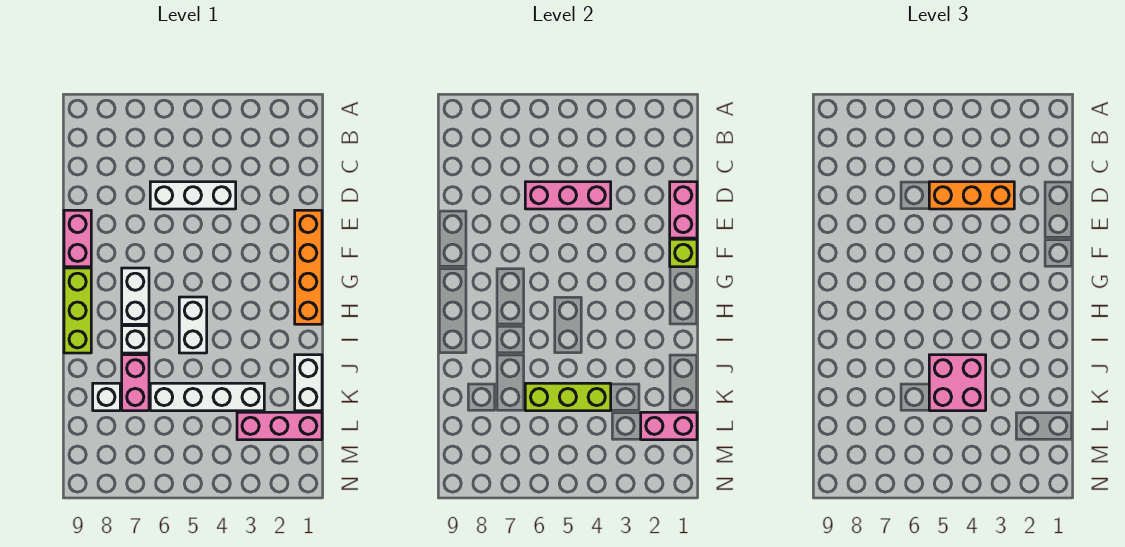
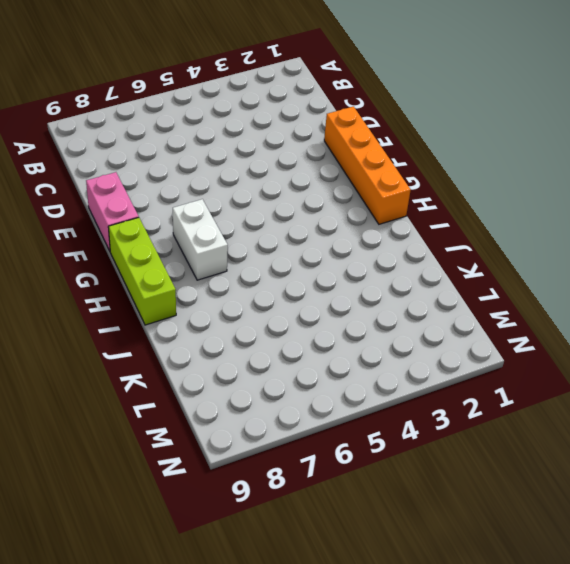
none -> white brick D4:D6 level 1
none -> white brick H5:I5 level 1
none -> white brick I7 level 1

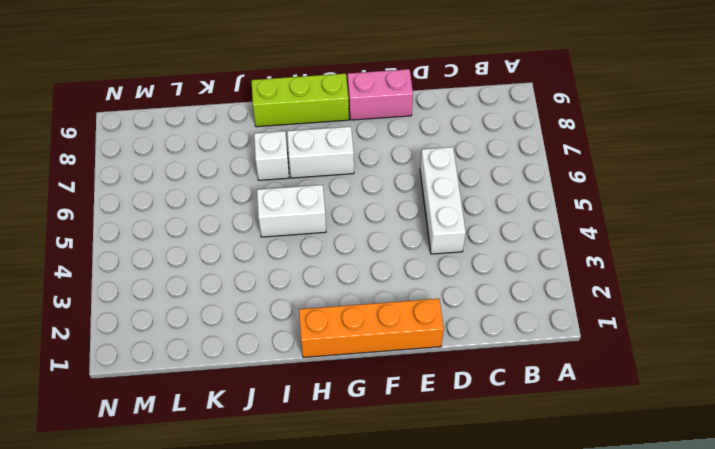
none -> white brick J1:K1 level 1
none -> pink brick J7:K7 level 1
none -> white brick K3:K6 level 1

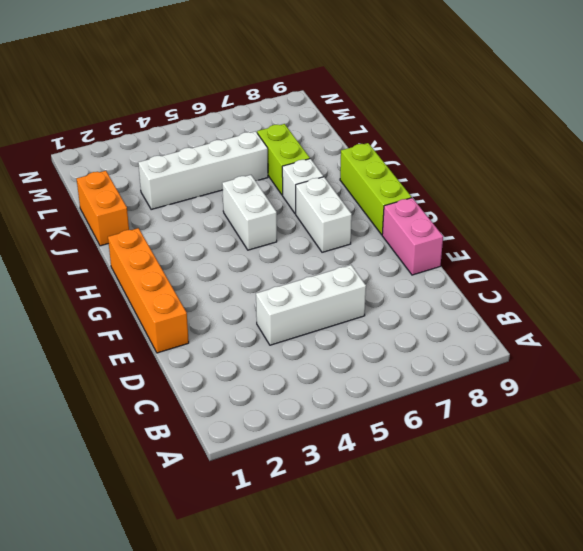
orange brick J1:K1 level 1 -> white brick J1:K1 level 1
lime brick J7:K7 level 1 -> pink brick J7:K7 level 1
none -> white brick K8 level 1
none -> pink brick L1:L3 level 1
none -> pink brick D1:E1 level 2

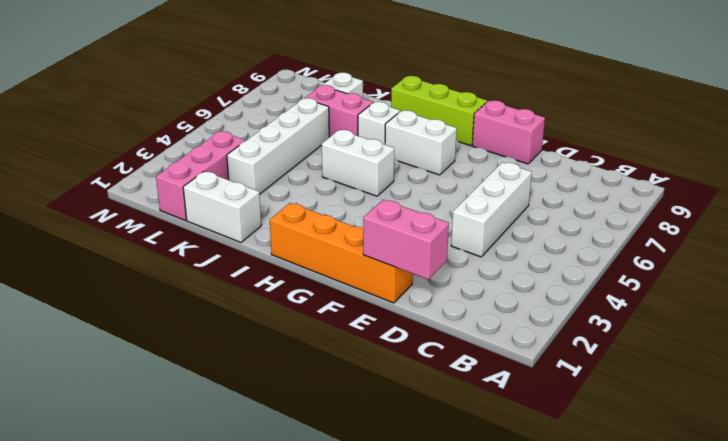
none -> pink brick D4:D6 level 2
none -> lime brick F1 level 2
none -> lime brick K4:K6 level 2

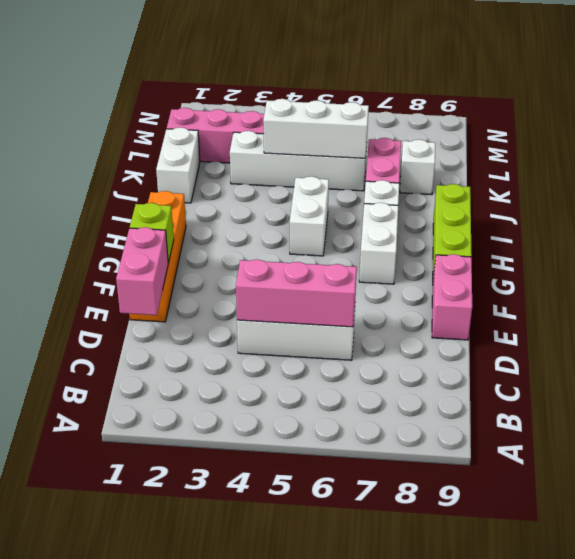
white brick K4:K6 level 2 -> lime brick K4:K6 level 2
none -> pink brick L1:L2 level 2
none -> orange brick D3:D5 level 3
none -> pink brick J4:K5 level 3

